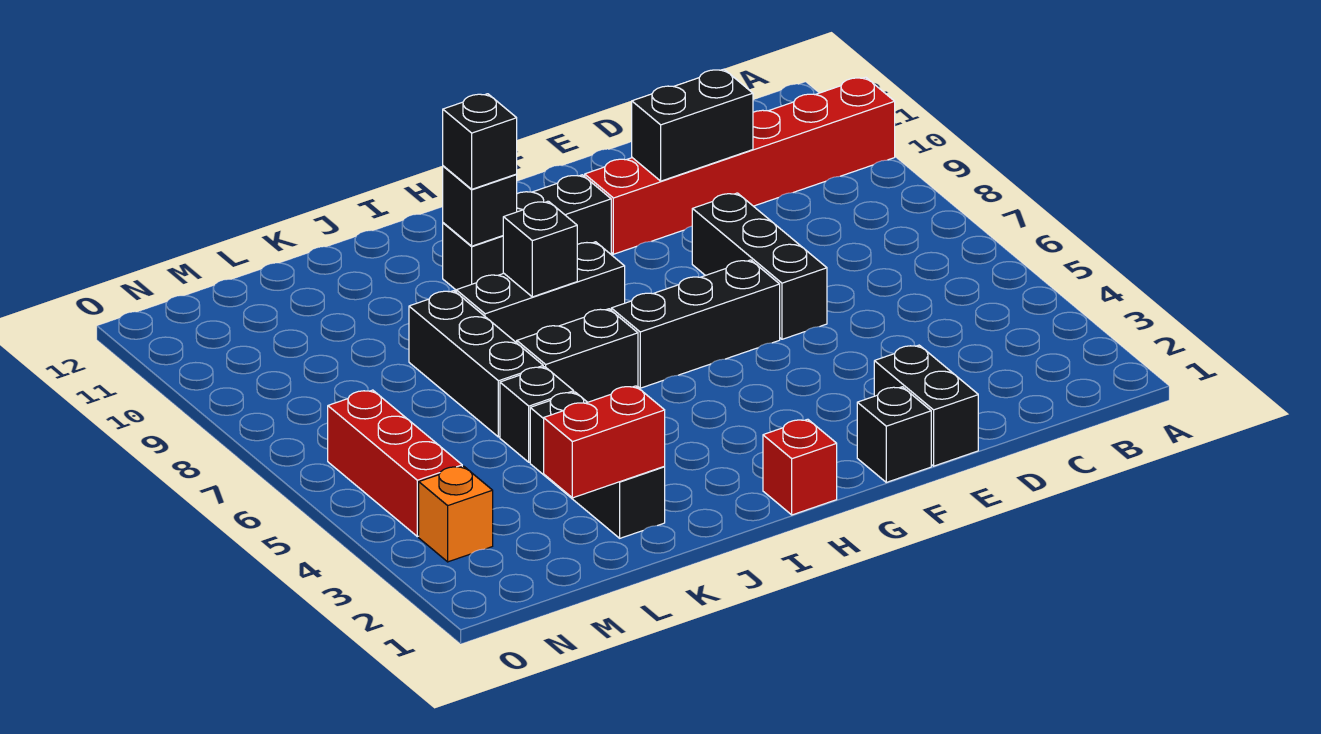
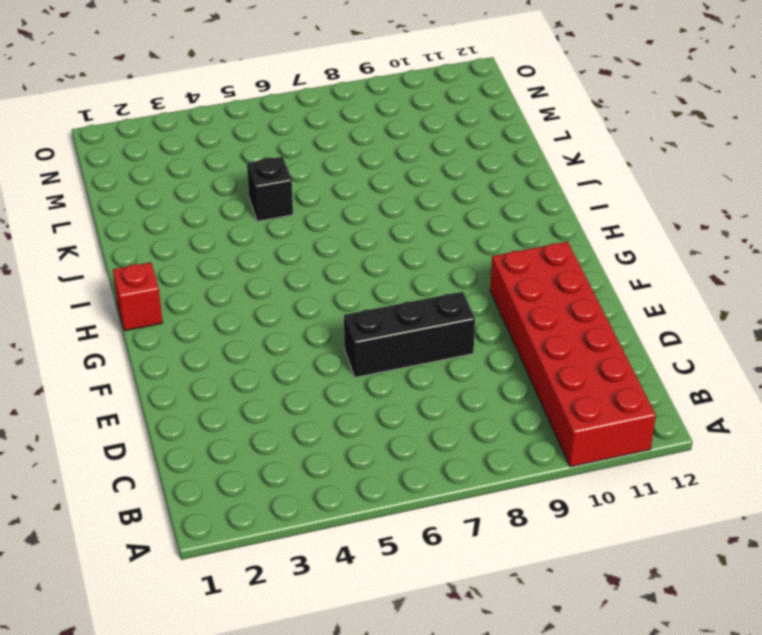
red brick A10:F11 level 1 -> red brick A10:F10 level 1
none -> black brick E1:E2 level 1
none -> black brick F1 level 1
none -> black brick F6:H6 level 1

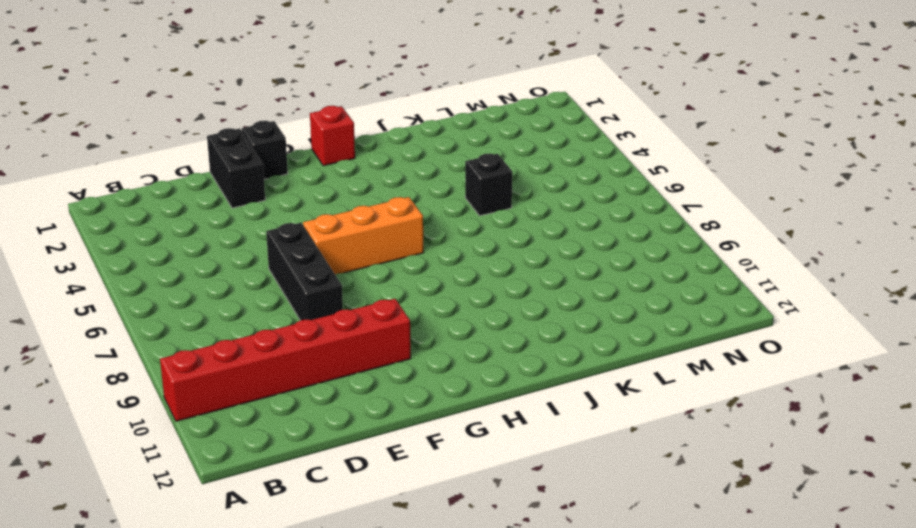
orange brick F6:H6 level 1 -> black brick F6:H6 level 1
none -> black brick G10:I10 level 1
none -> black brick H8:J8 level 1
none -> black brick I6:J6 level 1

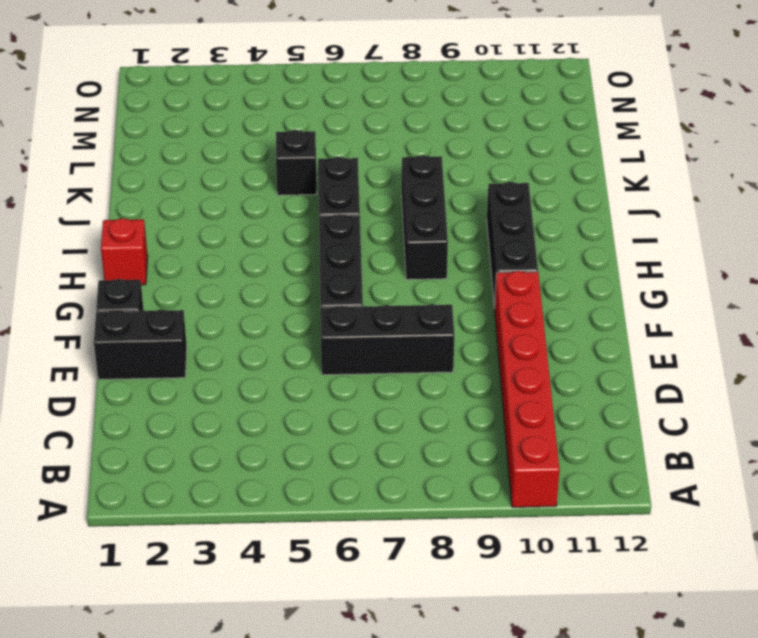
none -> black brick K2:K4 level 1
none -> black brick K6:K8 level 1
none -> orange brick N3 level 1

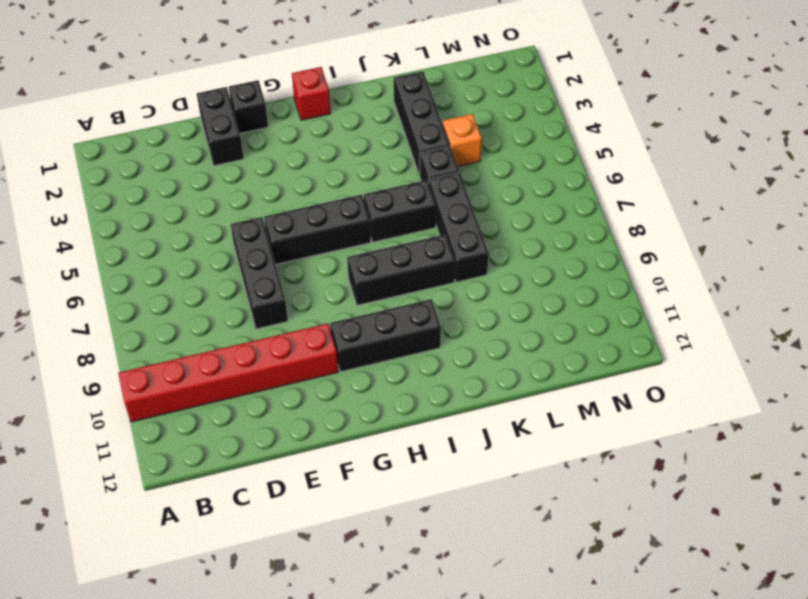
orange brick L4 level 1 -> orange brick N3 level 1
none -> red brick N4:N6 level 1
none -> black brick D10:E10 level 2
none -> black brick I8 level 2

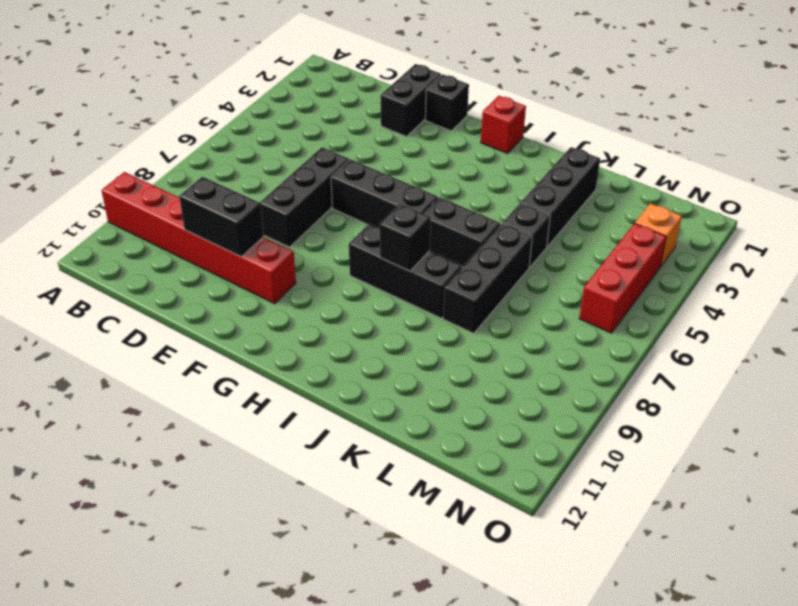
none -> black brick G10:I10 level 1
none -> black brick I10 level 2
none -> red brick K2:L2 level 2

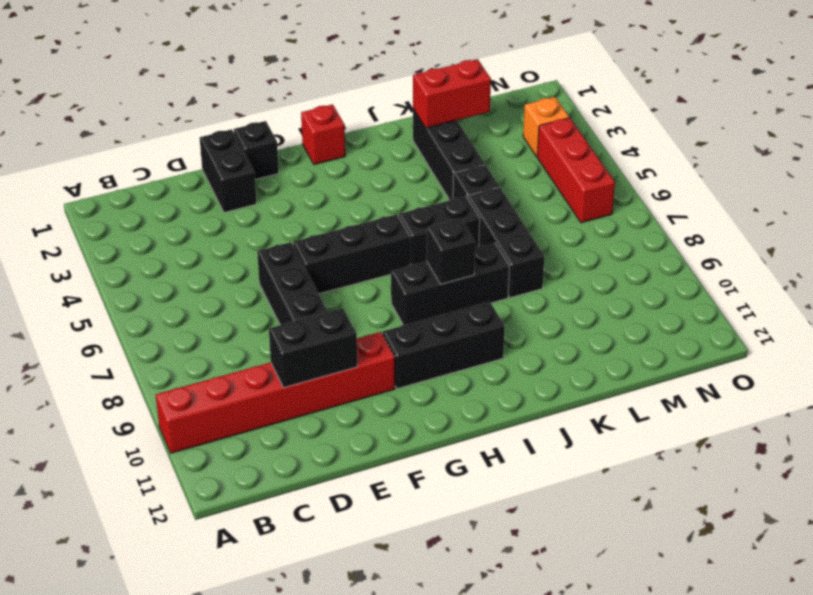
none -> black brick I10 level 2
none -> black brick I10 level 3

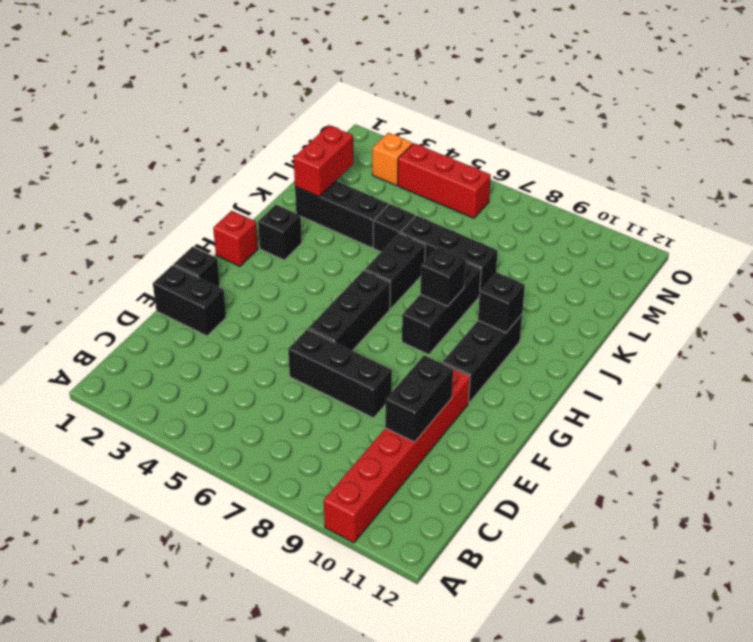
black brick I2 level 1 -> black brick I10 level 3

